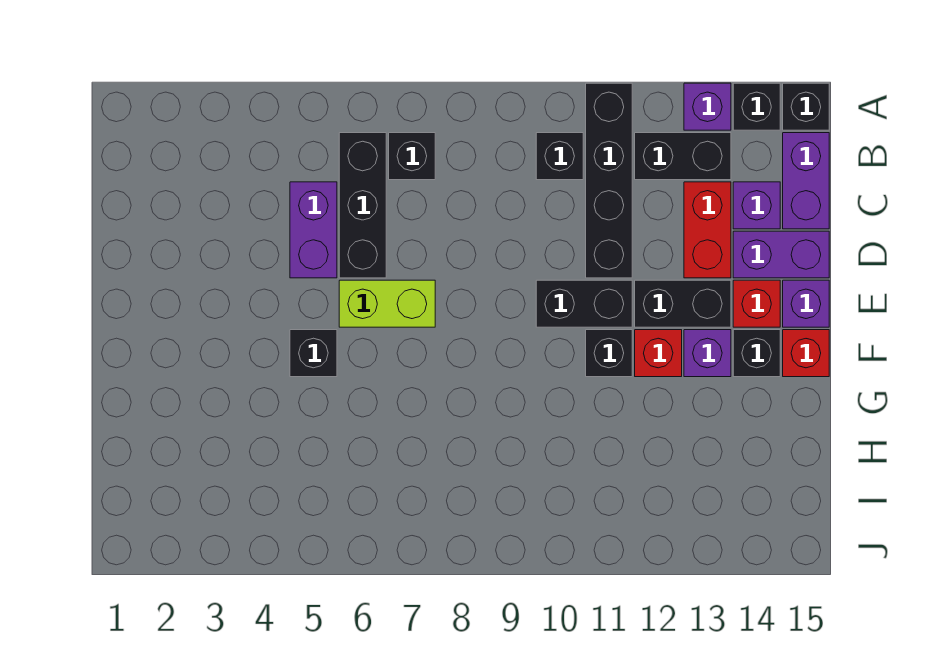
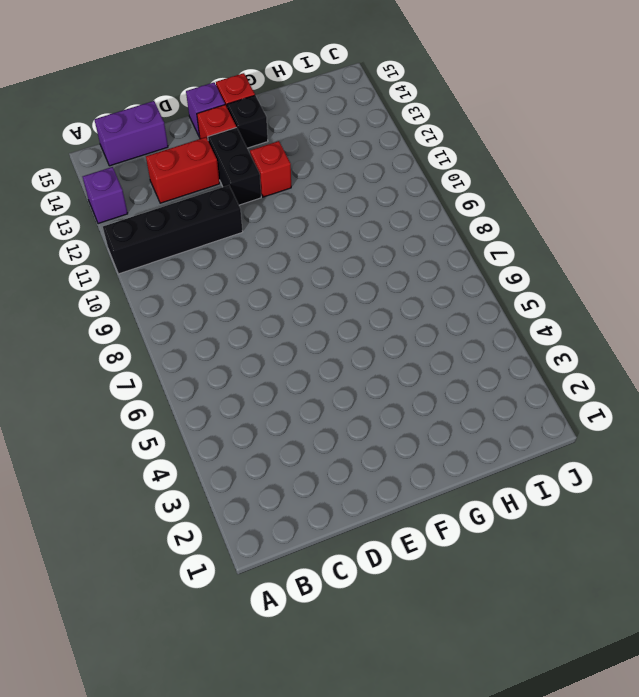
none -> black brick A14 level 1
none -> black brick A15 level 1
none -> black brick B6:D6 level 1

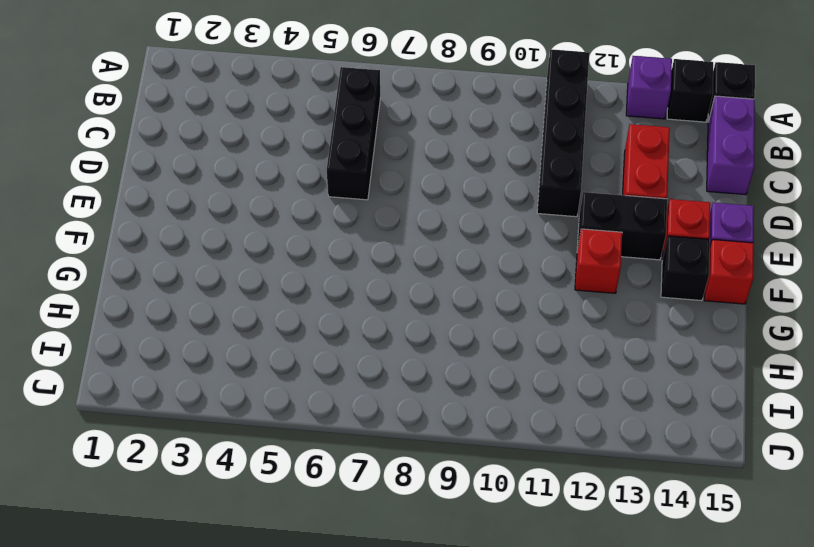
none -> black brick B7 level 1
none -> black brick B10 level 1
none -> black brick B12:B13 level 1

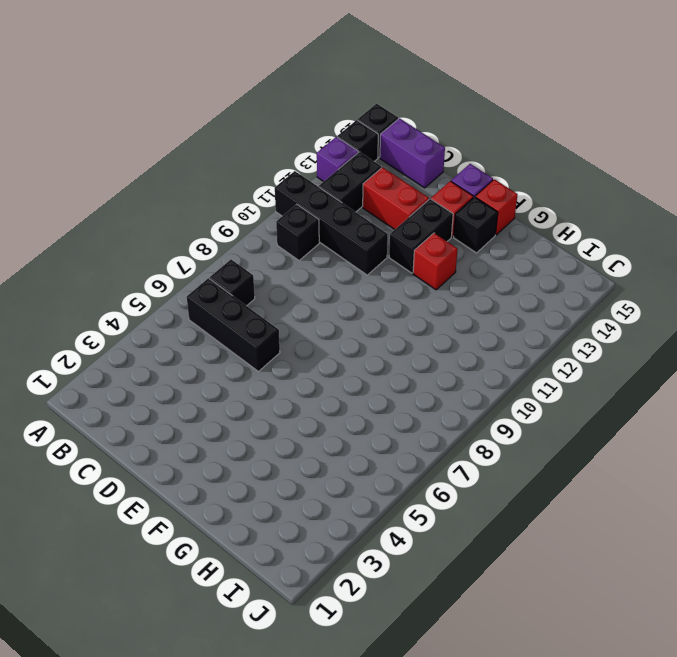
none -> purple brick C5:D5 level 1
none -> purple brick C14 level 1
none -> purple brick D14:D15 level 1

